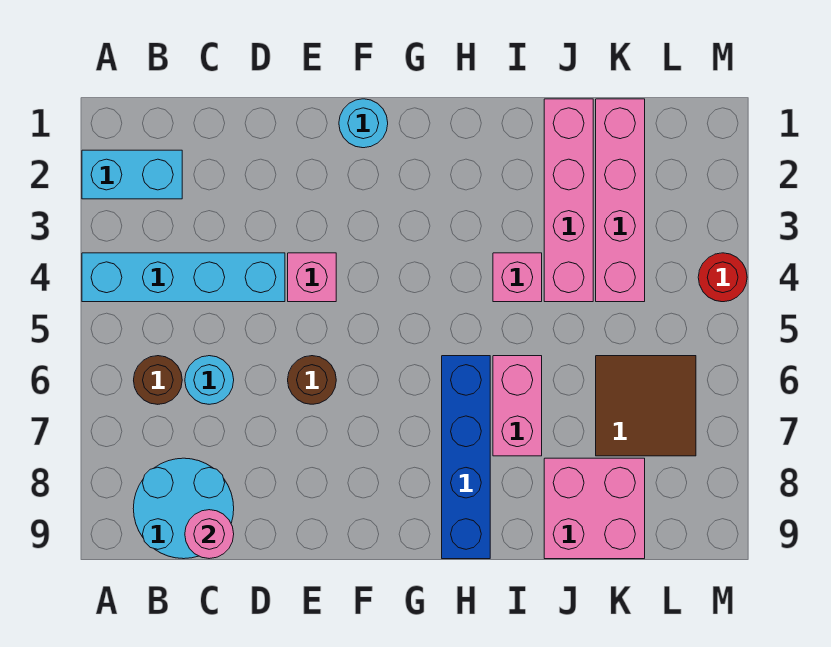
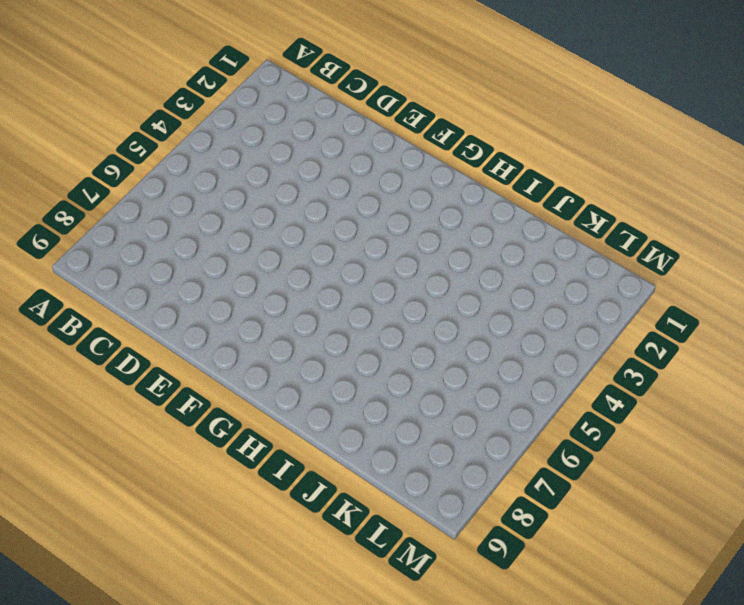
none -> cyan brick A2:B2 level 1
none -> cyan brick A4:D4 level 1
none -> brown round brick B6 level 1

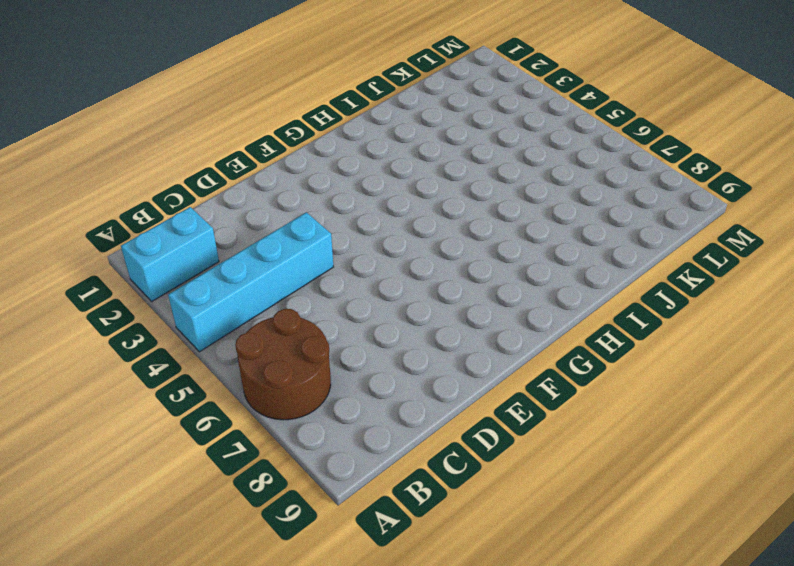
brown round brick A6:B7 level 1 -> brown round brick B6 level 1
none -> cyan round brick B8:C9 level 1
none -> cyan round brick C6 level 1
none -> pink brick E4 level 1

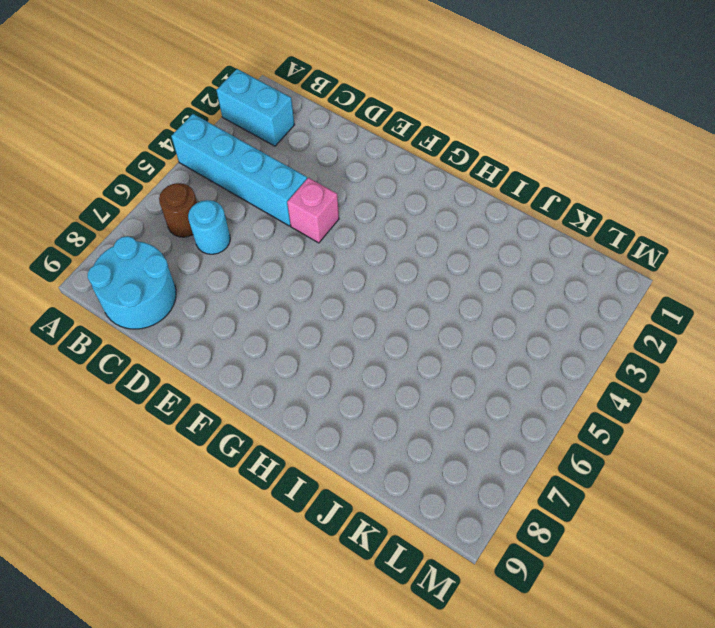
none -> brown round brick E6 level 1
none -> cyan round brick F1 level 1
none -> blue brick H6:H9 level 1

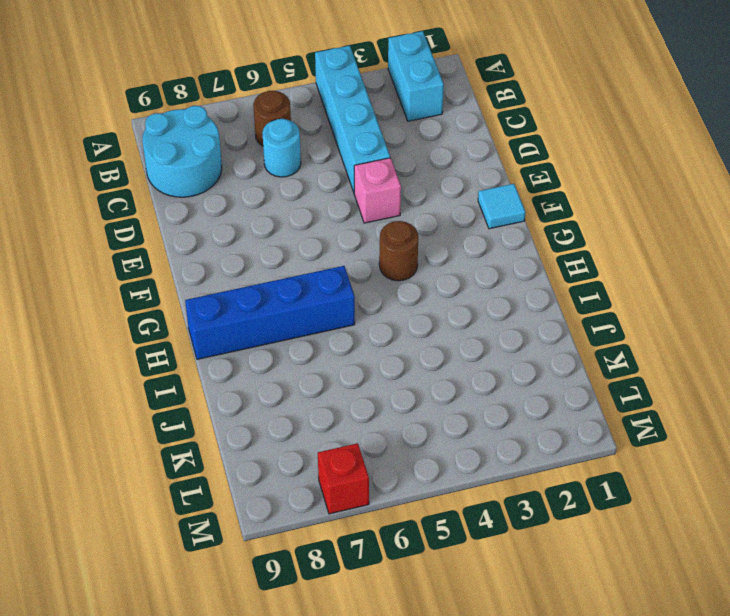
cyan tile F1 level 1 -> cyan round brick F1 level 1
brown round brick G4 level 1 -> brown round brick E6 level 1
red brick M7 level 1 -> none
none -> pink brick I4 level 1
none -> pink brick I6:I7 level 1
none -> pink brick J1:J4 level 1

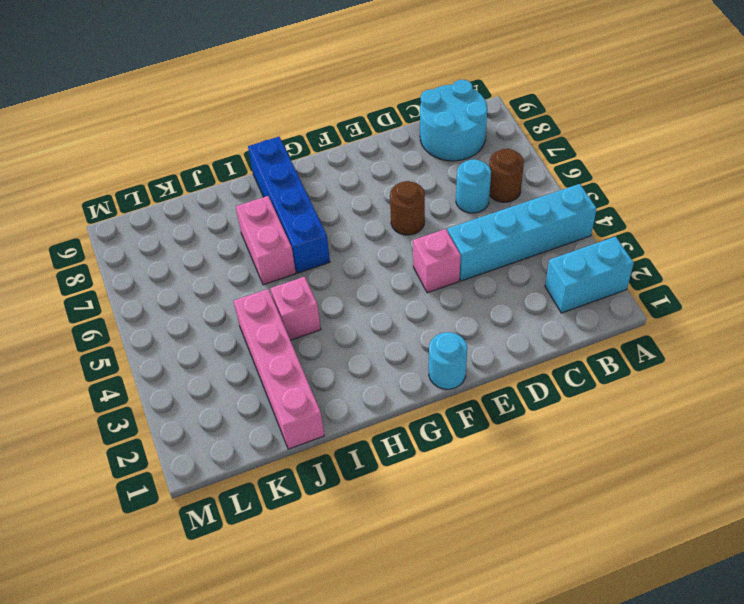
none -> pink brick J8:K9 level 1
none -> pink brick K1:K4 level 1
none -> brown tile K6:L7 level 1

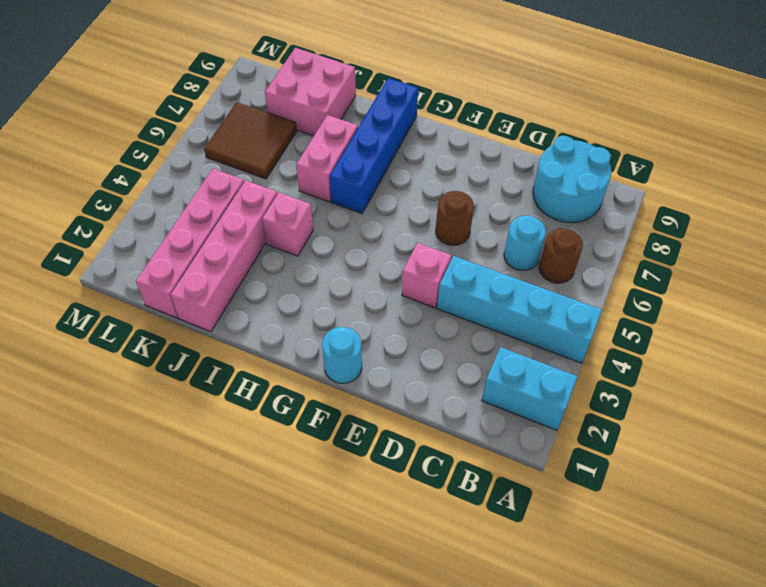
none -> red round brick M4 level 1
none -> pink round brick C9 level 2

